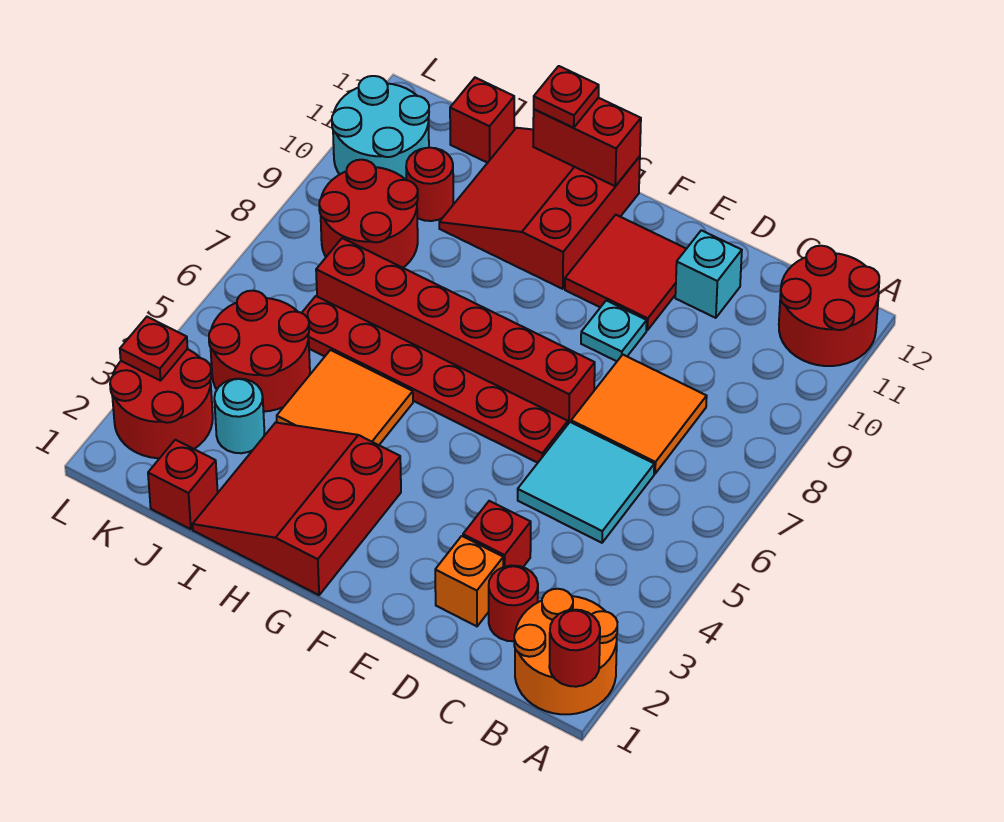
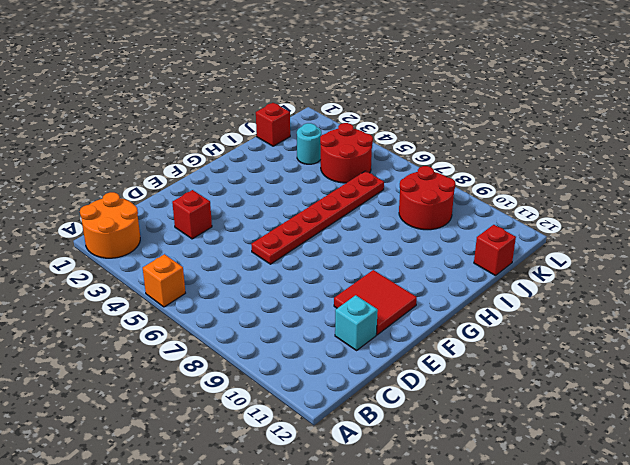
orange brick A5 level 1 -> orange brick D2 level 1
none -> red round brick A11:B12 level 1
none -> red round brick C2 level 1
none -> cyan tile C5:D6 level 1

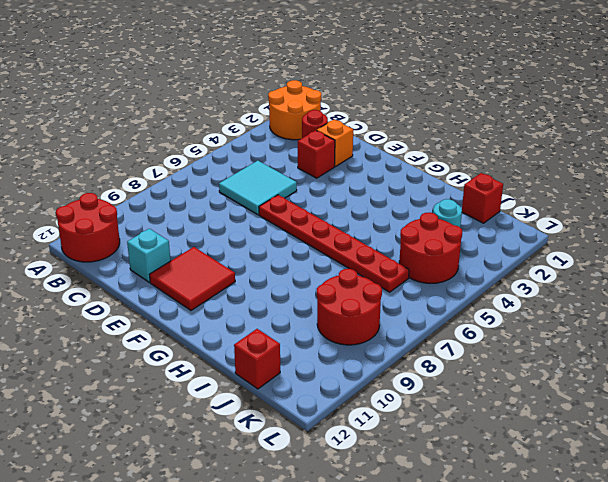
none -> orange tile C7:D8 level 1
none -> red brick E7:J7 level 1
none -> cyan plate E9 level 1

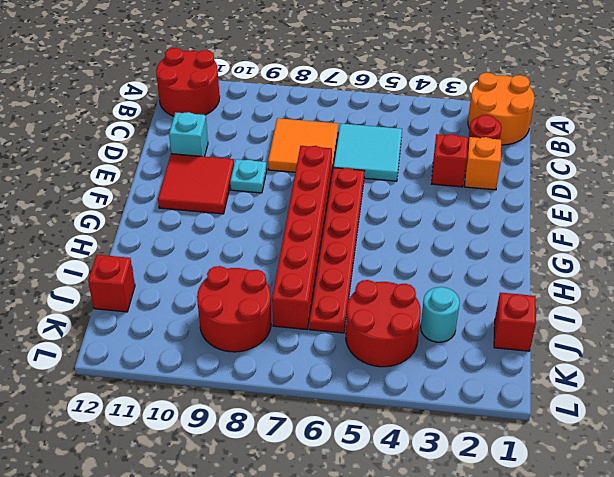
none -> red slope G1:I3 level 1 top G
none -> red slope G10:I12 level 1 top G
none -> orange tile H4:I5 level 1

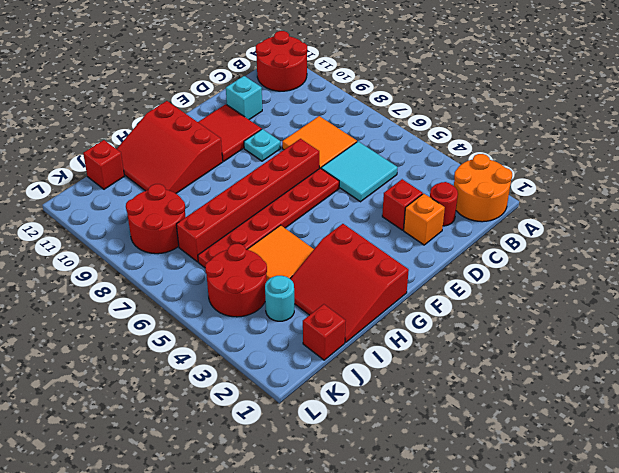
none -> red round brick J10 level 1
none -> red round brick K2:L3 level 1
none -> cyan round brick K10:L11 level 1

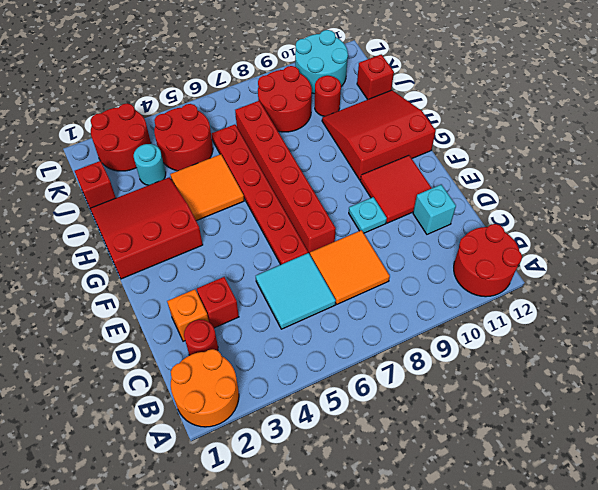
none -> red round brick A1 level 2
none -> red brick G12:H12 level 2
none -> red plate L3 level 2

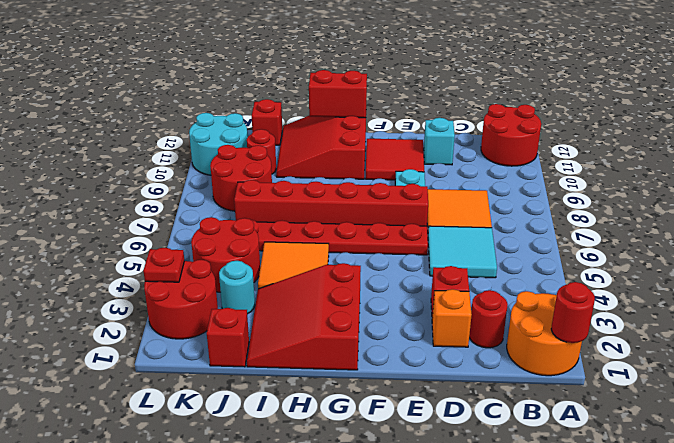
none -> red plate H12 level 3

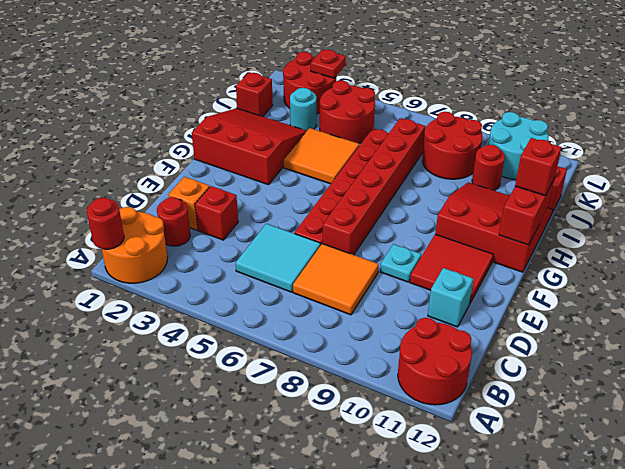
red brick H12 level 3 -> red plate H12 level 3

